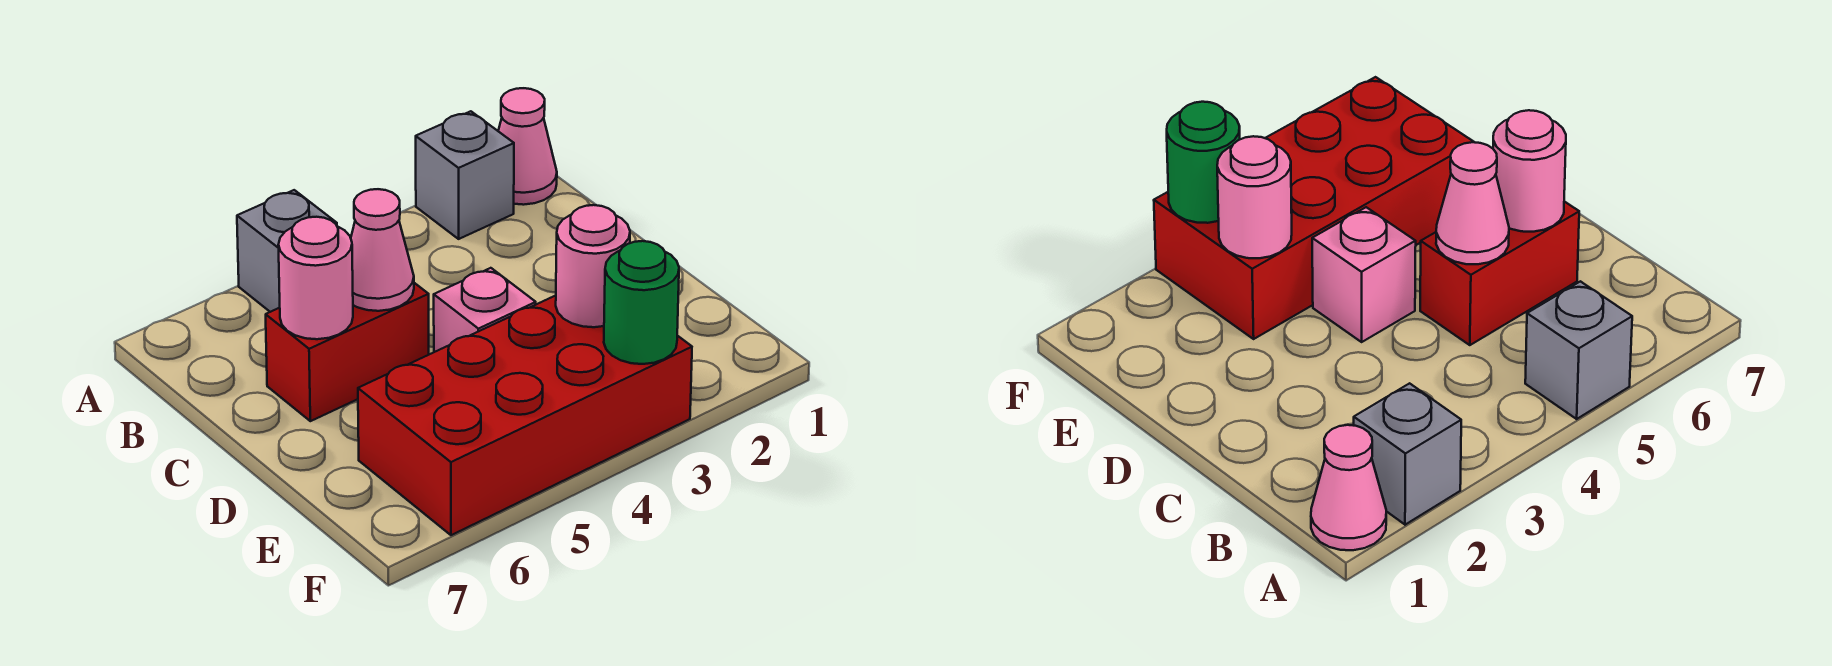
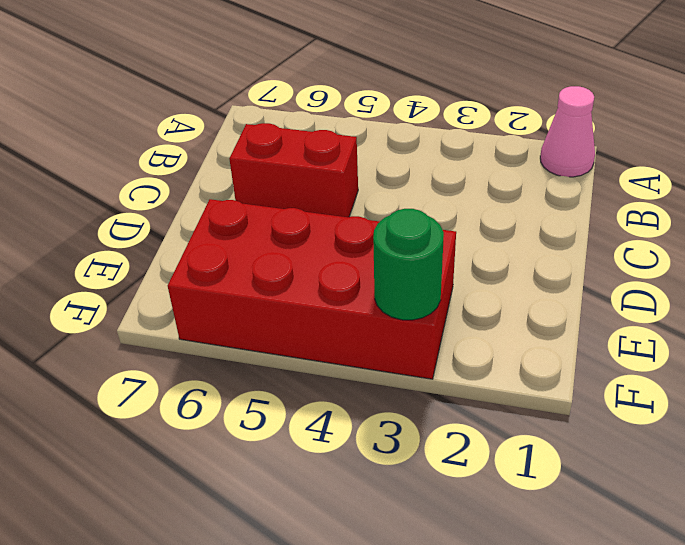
none -> grey brick A2 level 1
none -> grey brick A5 level 1

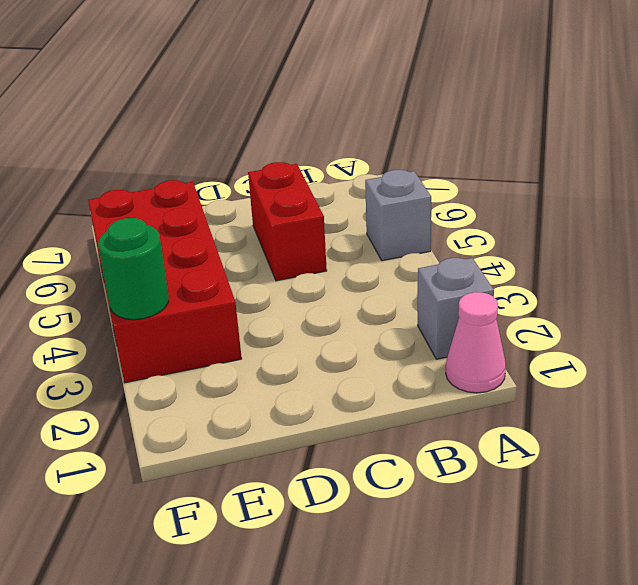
none -> pink brick D4 level 1
none -> pink cone C5 level 2

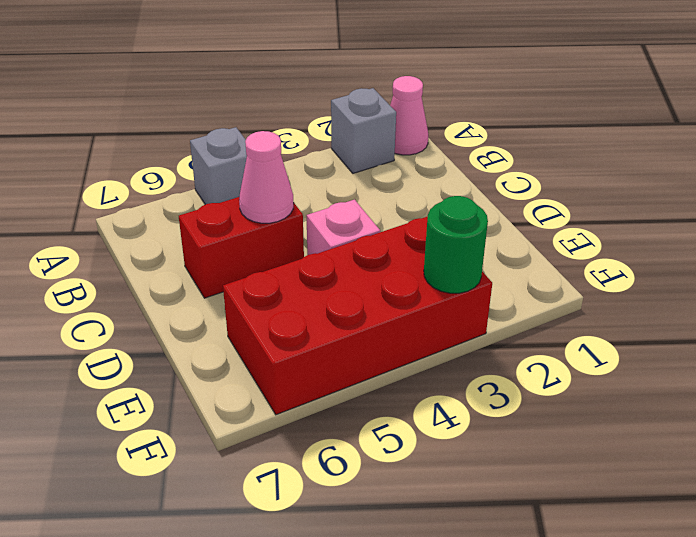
none -> pink round brick C6 level 2
none -> pink round brick E3 level 2

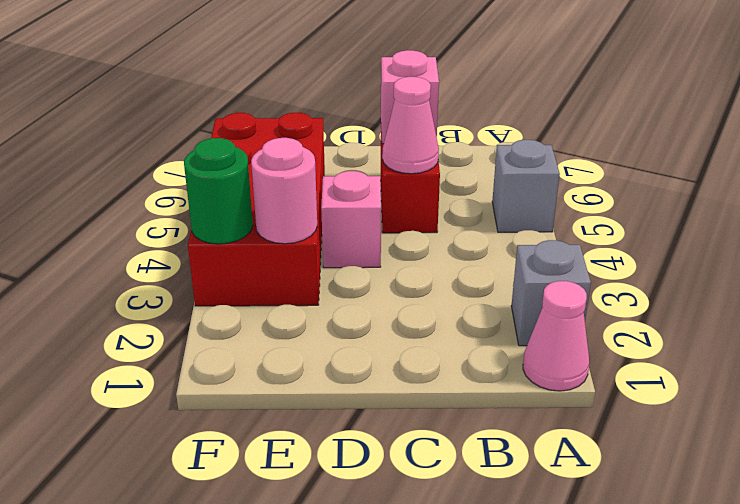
pink brick C6 level 2 -> pink round brick C6 level 2

